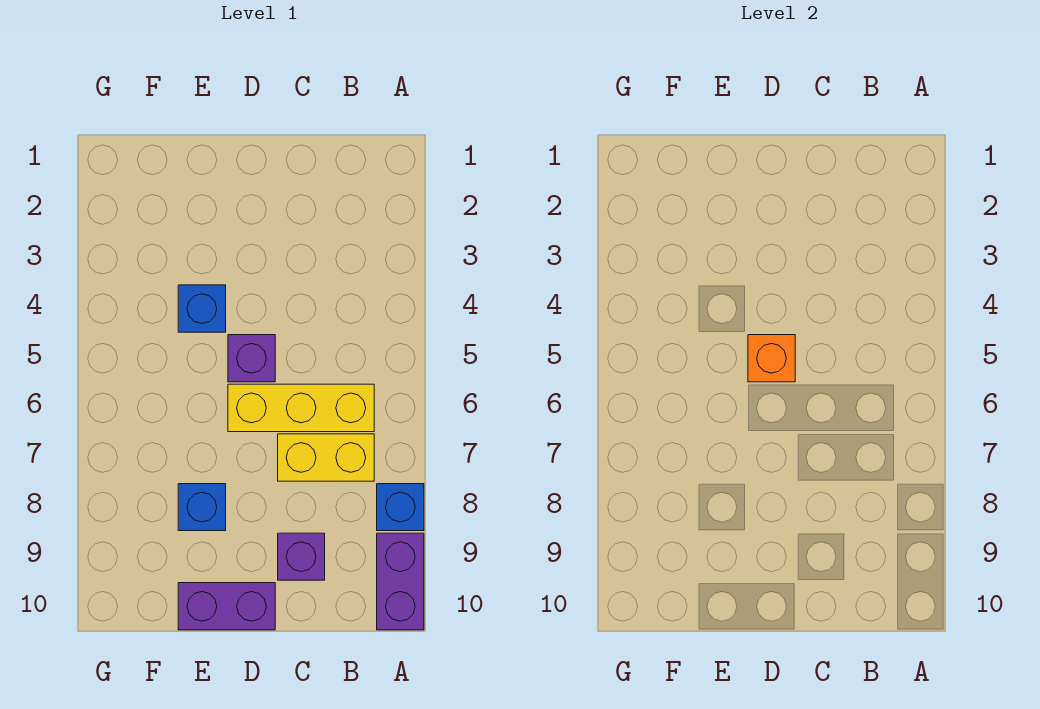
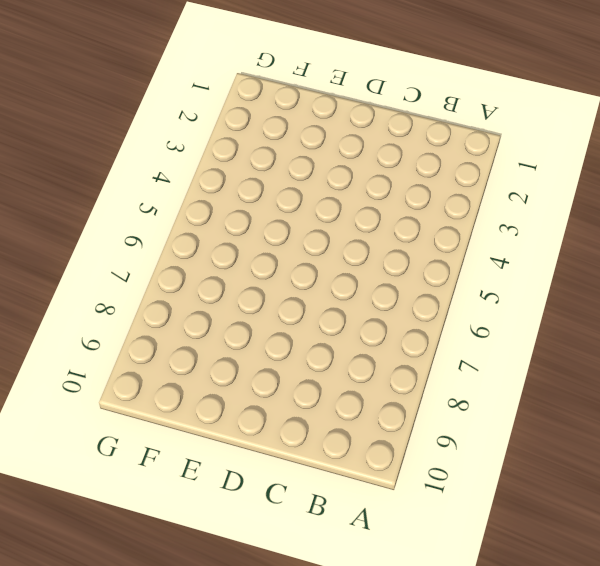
none -> blue brick A8 level 1
none -> purple brick A9:A10 level 1

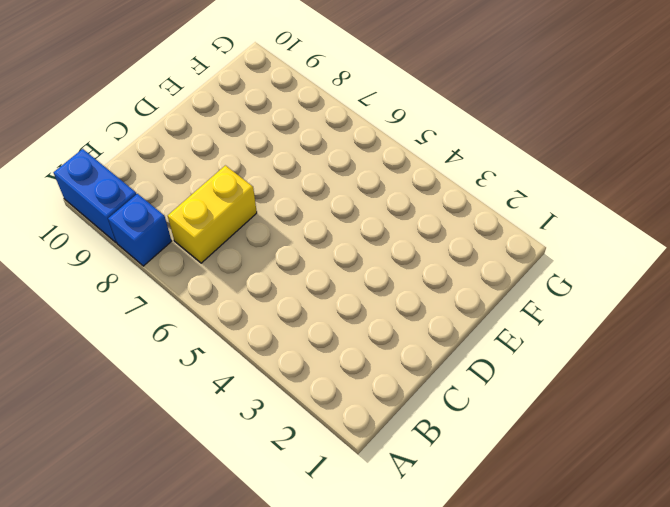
blue brick A9:A10 level 1 -> purple brick A9:A10 level 1
none -> yellow brick B6:D6 level 1
none -> purple brick C9 level 1

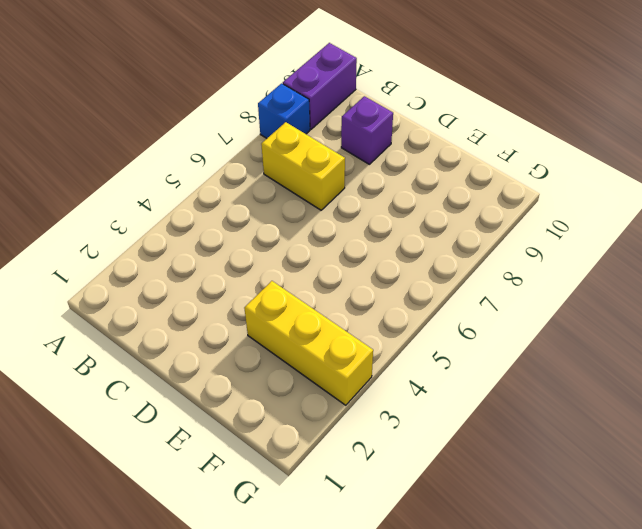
yellow brick E3:G3 level 1 -> yellow brick B6:D6 level 1
none -> purple brick D5 level 1
none -> purple brick D10:E10 level 1

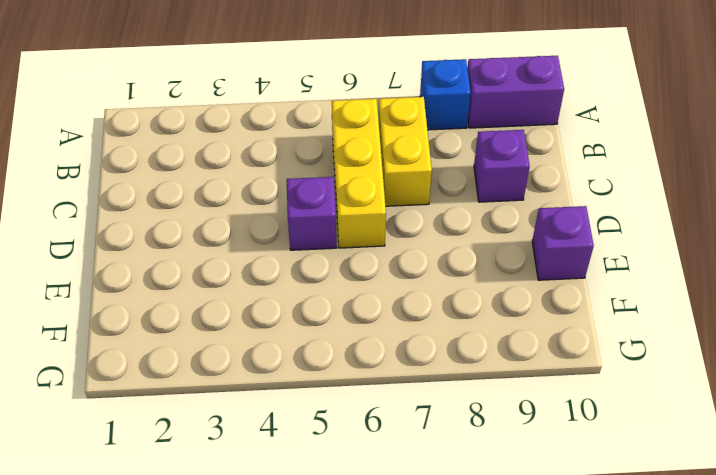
purple brick E10 level 1 -> purple brick D10:E10 level 1
none -> blue brick E4 level 1
none -> blue brick E8 level 1

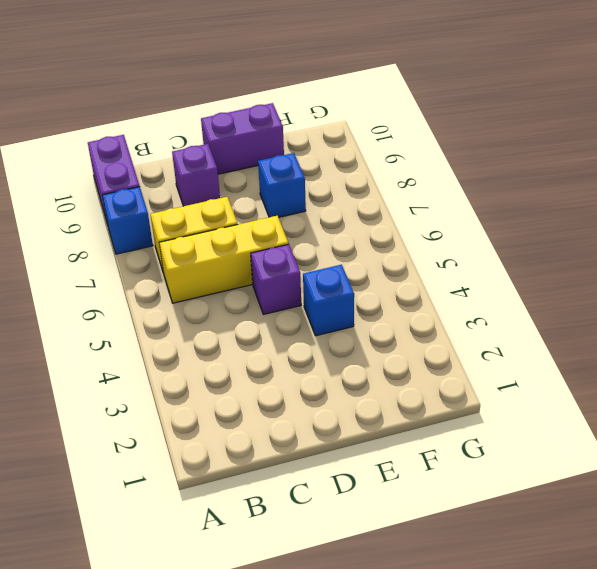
none -> orange brick D5 level 2

